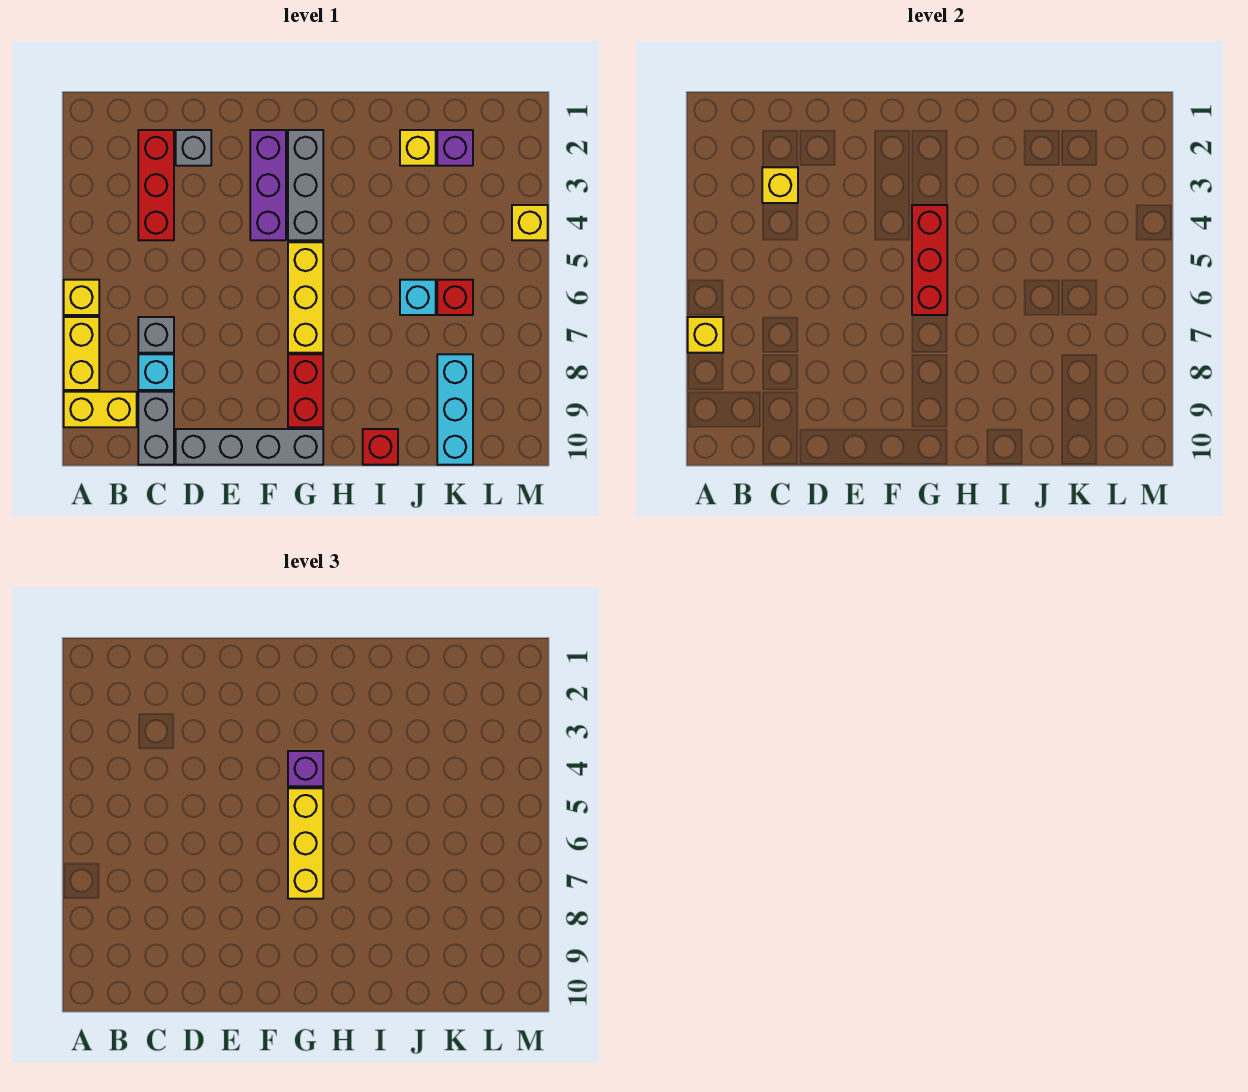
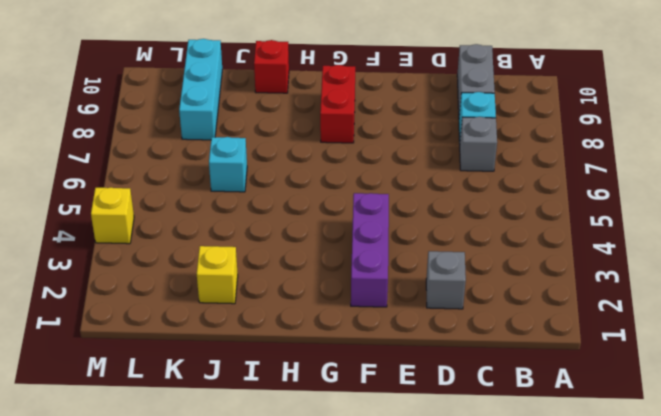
none -> yellow brick A6 level 1
none -> yellow brick A7:A8 level 1
none -> yellow brick A9:B9 level 1

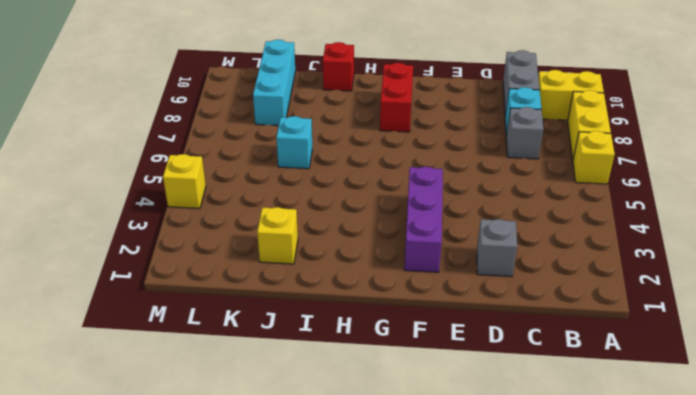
none -> red brick C2:C4 level 1
none -> grey brick D10:G10 level 1
none -> grey brick G2:G4 level 1

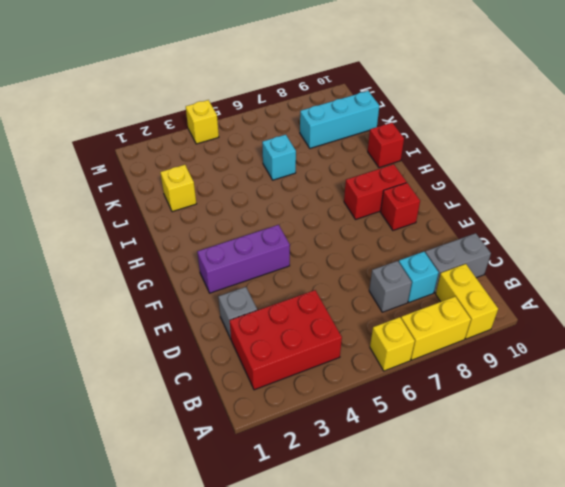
red brick B2:C4 level 1 -> red brick C2:C4 level 1
red brick F9 level 1 -> red brick K6 level 1
none -> grey brick D10:G10 level 1
none -> grey brick G2:G4 level 1
none -> yellow brick G5:G7 level 1

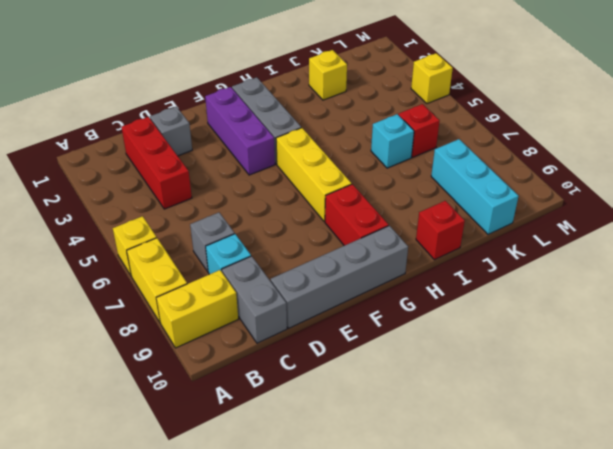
none -> purple brick K2 level 1
none -> yellow brick A7 level 2
none -> yellow brick C3 level 2

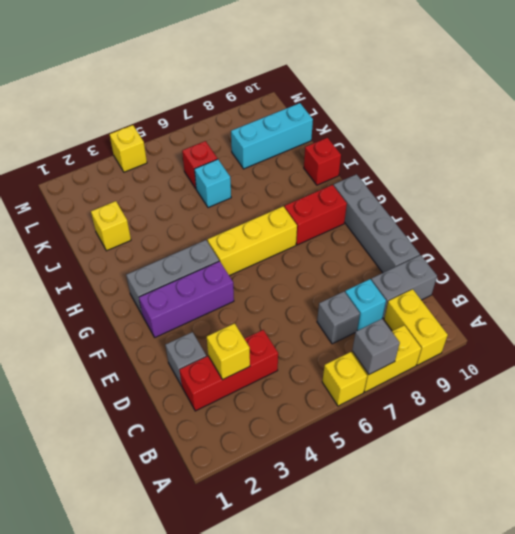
grey brick A7 level 2 -> yellow brick A7 level 2
none -> purple brick K2 level 1
none -> red brick G4:G6 level 2
none -> purple brick G4 level 3

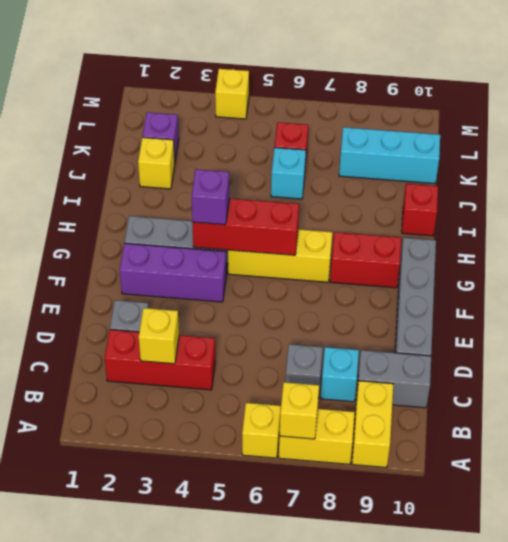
none -> yellow brick G5:G7 level 3

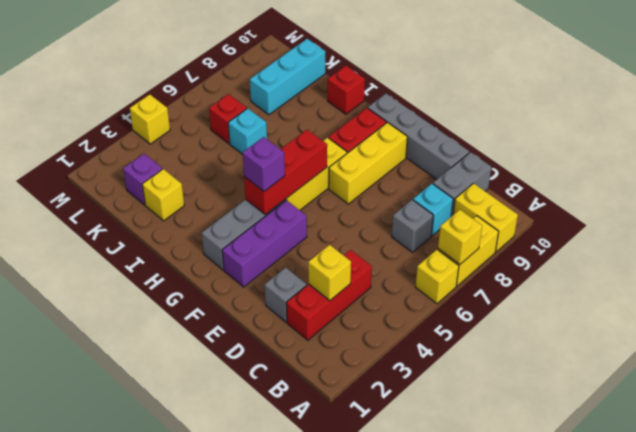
yellow brick F7:F9 level 1 -> yellow brick G5:G7 level 3

